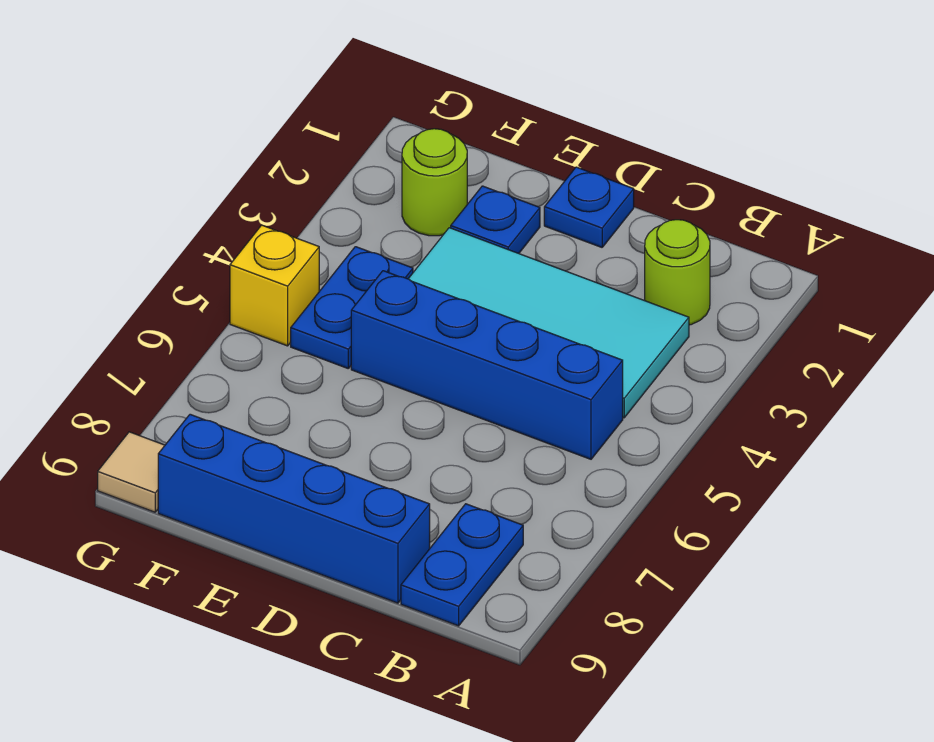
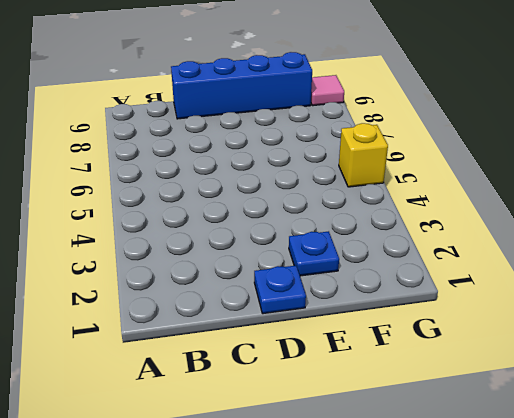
pink tile G9 level 1 -> tan tile G9 level 1
none -> lime round brick B2 level 1
none -> cyan tile B3:E4 level 1

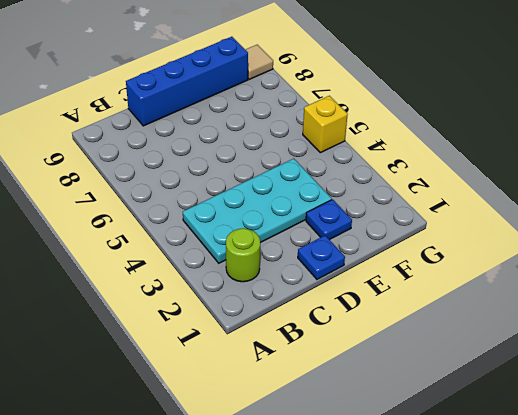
cyan plate B3:E4 level 1 -> cyan tile B3:E4 level 1
none -> blue brick B5:E5 level 1
none -> blue plate B8:B9 level 1

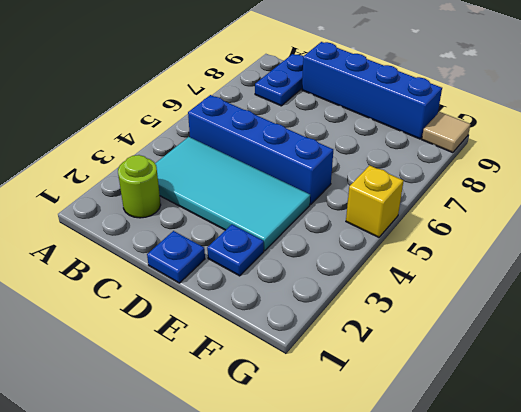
none -> lime round brick F2 level 1
none -> blue plate F4:F5 level 1

